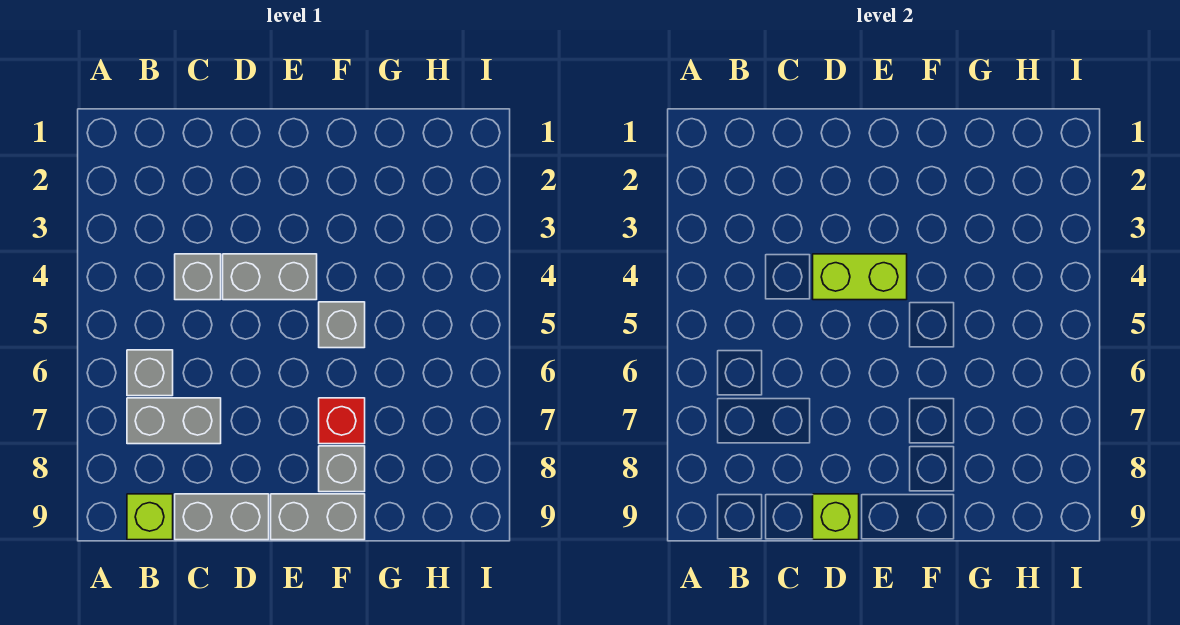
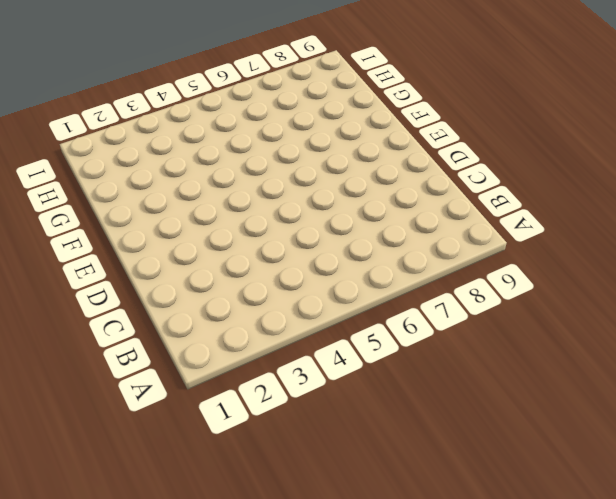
none -> grey brick B6 level 1
none -> grey brick B7:C7 level 1
none -> lime brick B9 level 1

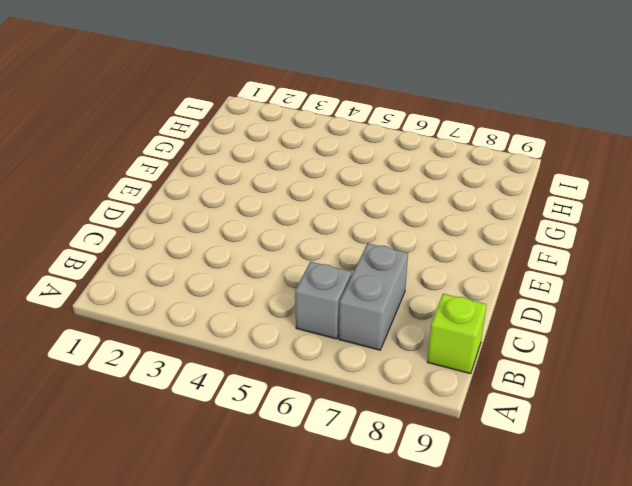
none -> grey brick C4 level 1
none -> grey brick C9:D9 level 1
none -> grey brick D4:E4 level 1

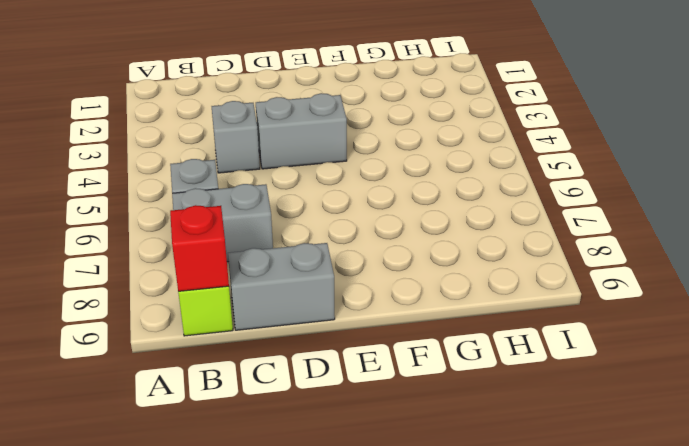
red brick B9 level 2 -> red brick F7 level 1
none -> grey brick E9:F9 level 1
none -> grey brick F5 level 1
none -> grey brick F8 level 1

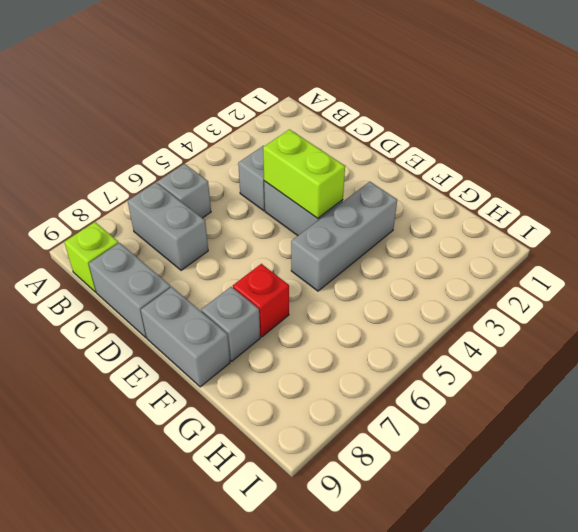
grey brick F3:F5 level 1 -> grey brick F5 level 1
none -> lime brick D9 level 2

